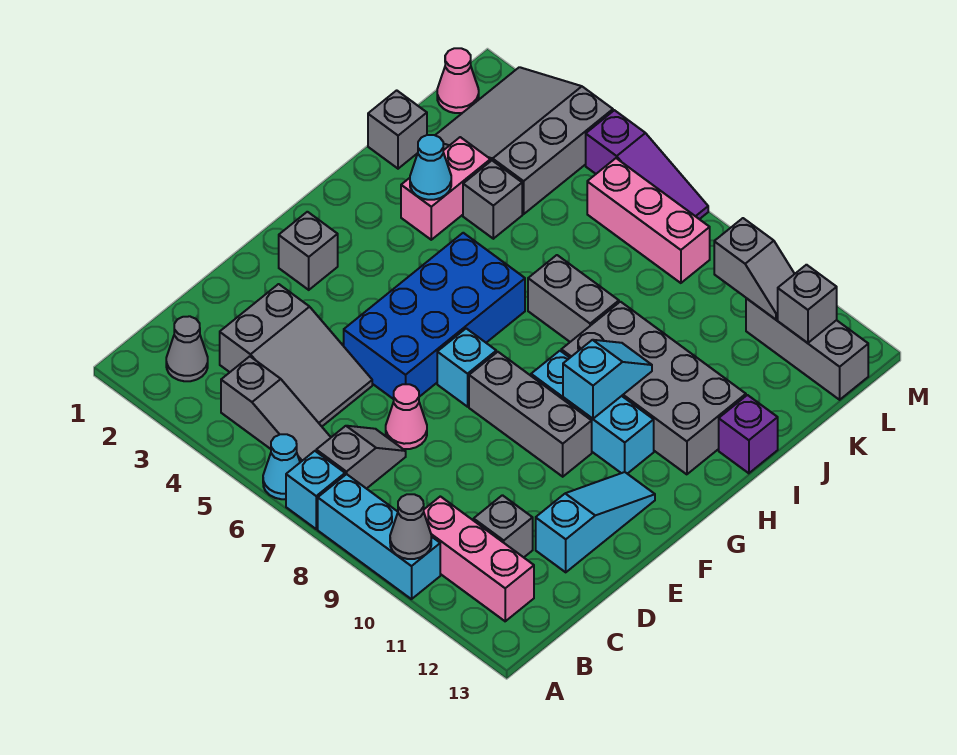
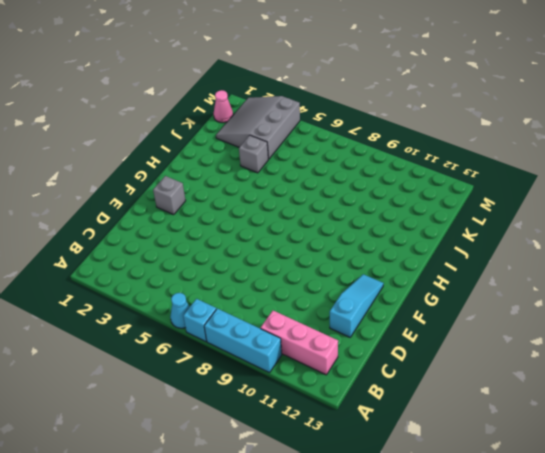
none -> grey cone B2 level 1
none -> grey slope B4:B6 level 1 top 4
none -> grey slope B7:C7 level 1 top B
none -> grey slope C3:D5 level 1 top 3

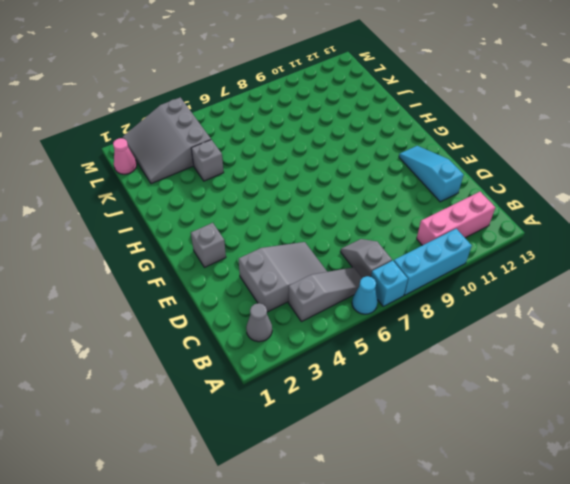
none -> grey brick C11 level 1
none -> pink cone D7 level 1
none -> blue brick E5:H6 level 1
none -> cyan brick F7 level 1

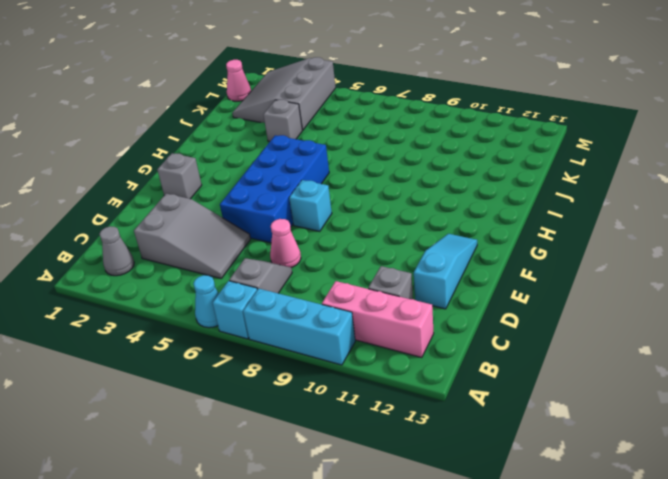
none -> grey slope B4:B6 level 1 top 4
none -> grey brick F8:F10 level 1
none -> cyan brick G9:G11 level 1
none -> grey brick H9:I12 level 1

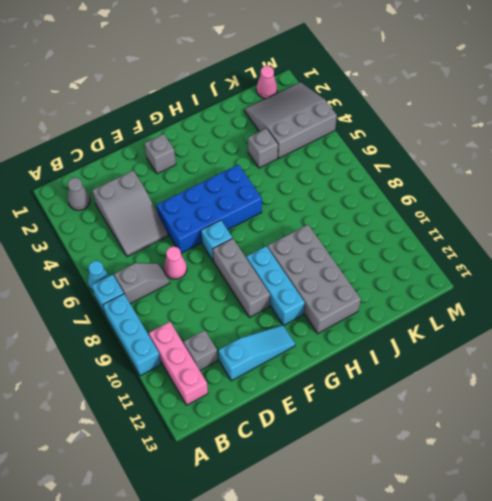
none -> grey slope B4:B6 level 1 top 4
none -> pink brick I3:J3 level 1
none -> grey brick I7:I8 level 1
none -> purple brick I13 level 1

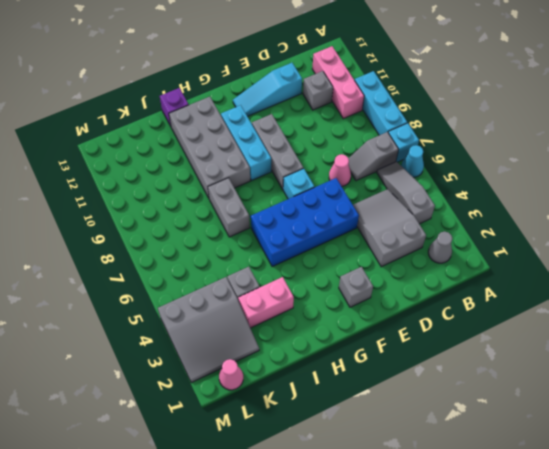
none -> grey brick J1 level 1
none -> pink brick L6:L8 level 1
none -> grey brick L11:L13 level 1
none -> purple slope M5:M7 level 1 top 5

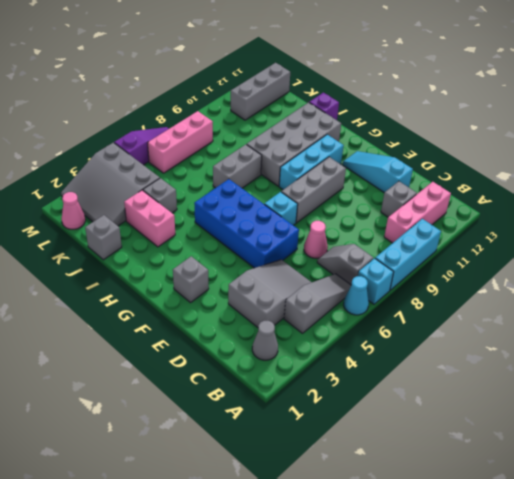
none -> grey cone A10 level 2
none -> cyan slope G10:H10 level 2 top G
none -> cyan cone I3 level 2
none -> grey slope L10:L11 level 2 top 10

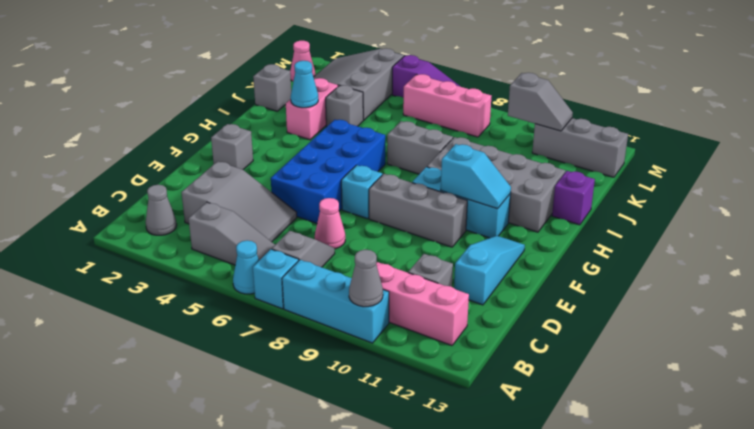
cyan slope G10:G11 level 2 top 10 -> cyan slope G10:H10 level 2 top G
none -> grey brick L12 level 2

